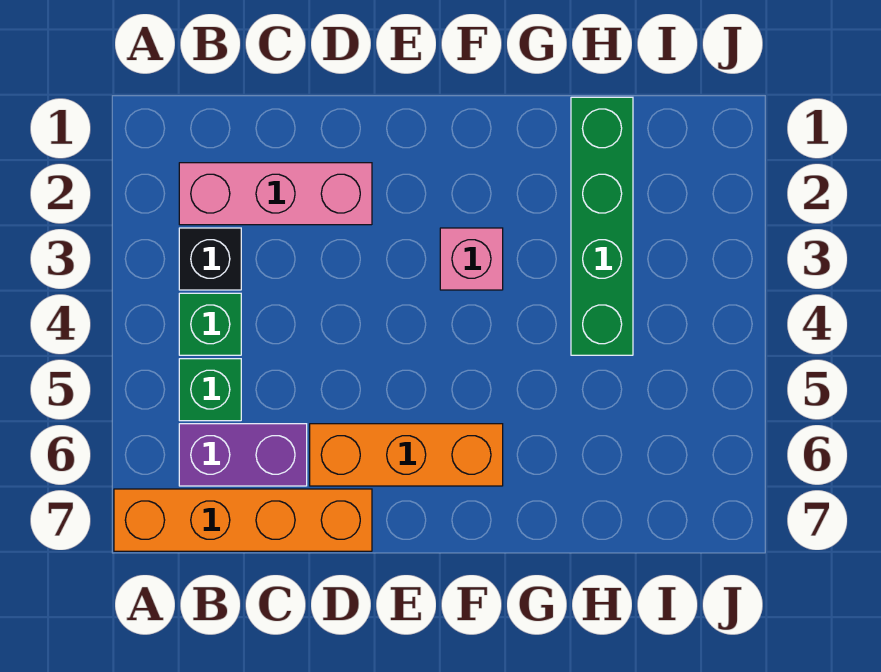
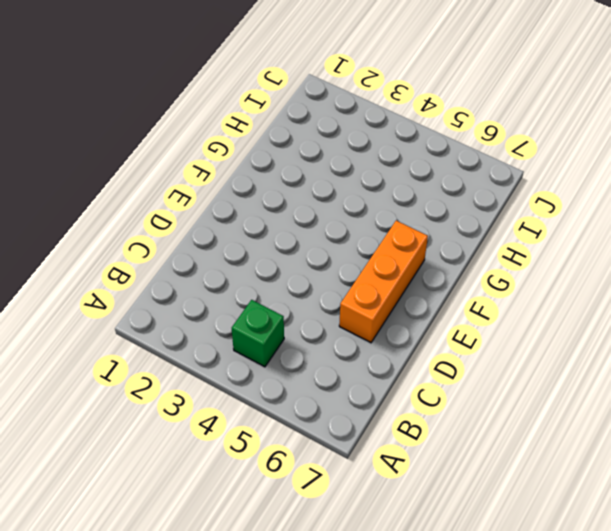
none -> orange brick A7:D7 level 1
none -> pink brick B2:D2 level 1

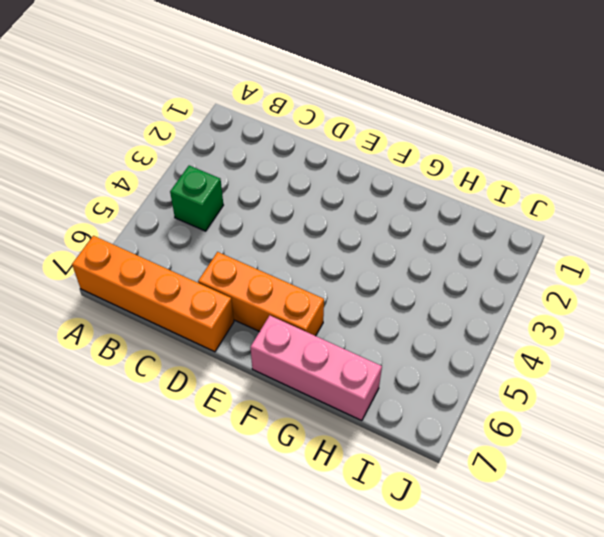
pink brick F7:H7 level 1 -> pink brick B2:D2 level 1
none -> black brick B3 level 1
none -> green brick B5 level 1

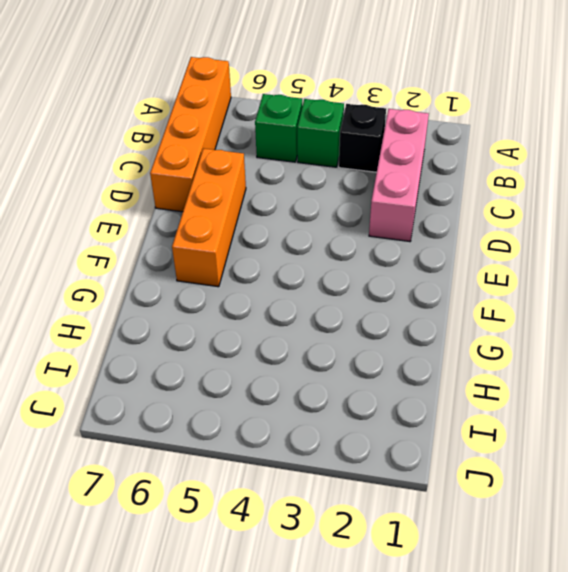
none -> purple brick B6:C6 level 1
none -> pink brick F3 level 1

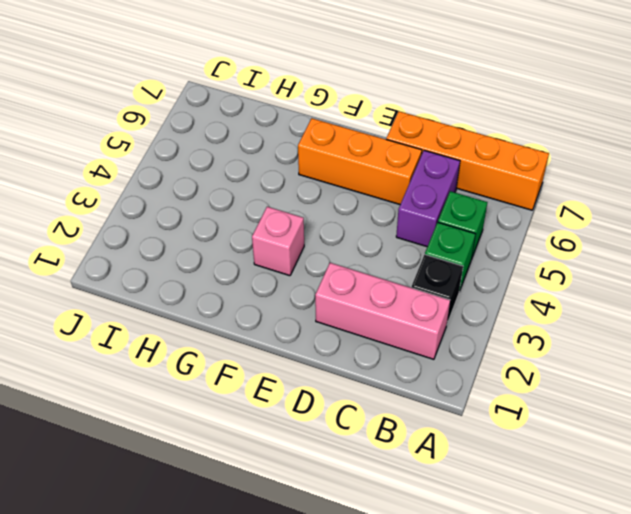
purple brick C5:C6 level 1 -> purple brick B6:C6 level 1
none -> green brick H1:H4 level 1

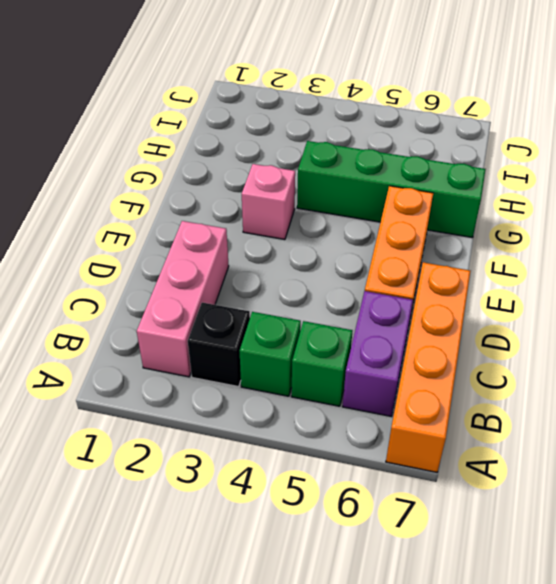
green brick G4:G7 level 1 -> green brick H1:H4 level 1

